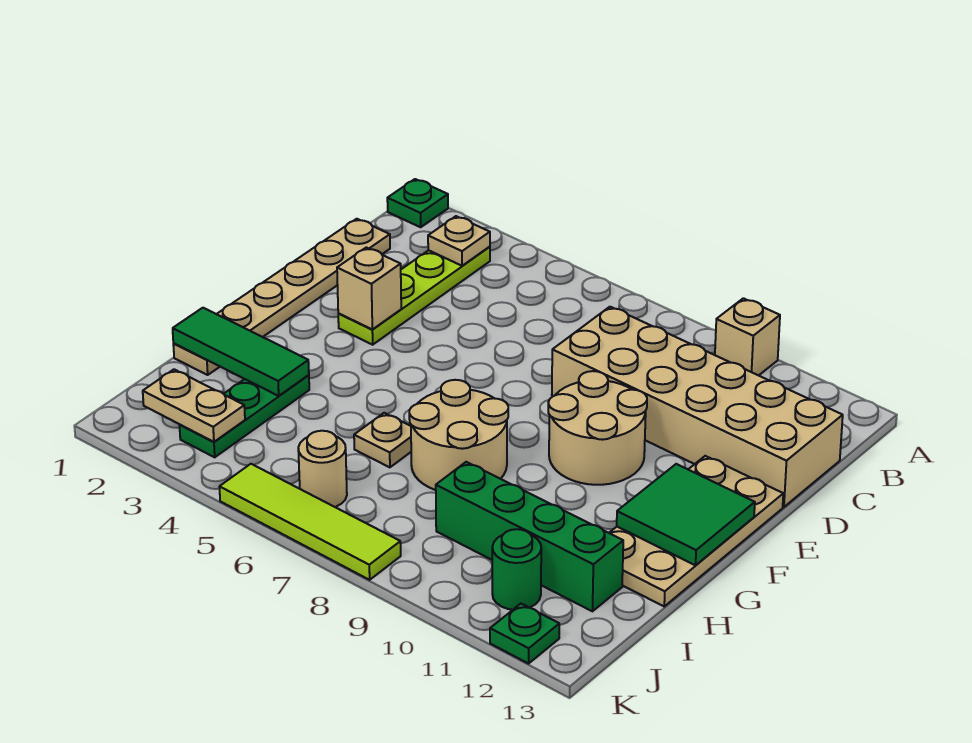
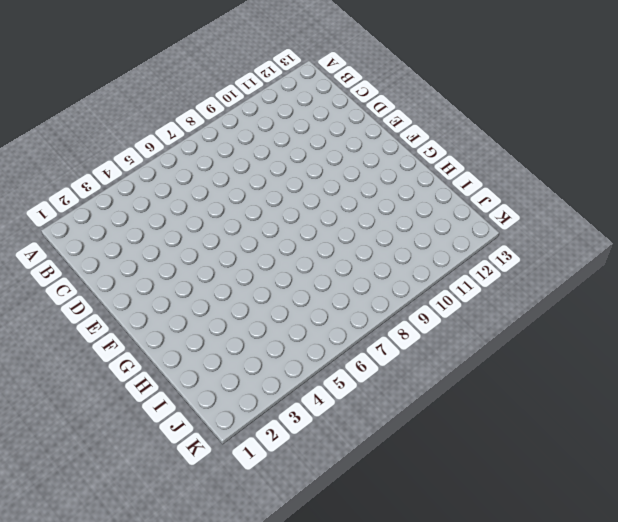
none -> green plate A1 level 1
none -> tan brick A10 level 1
none -> lime plate B3:E3 level 1

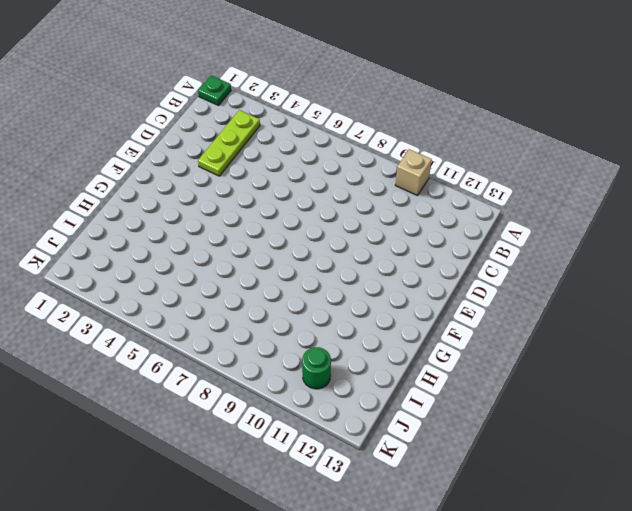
lime plate B3:D3 level 1 -> lime plate B3:E3 level 1
none -> tan plate C1:H1 level 1
none -> tan brick C8:D13 level 1
none -> tan round brick E9:F10 level 1

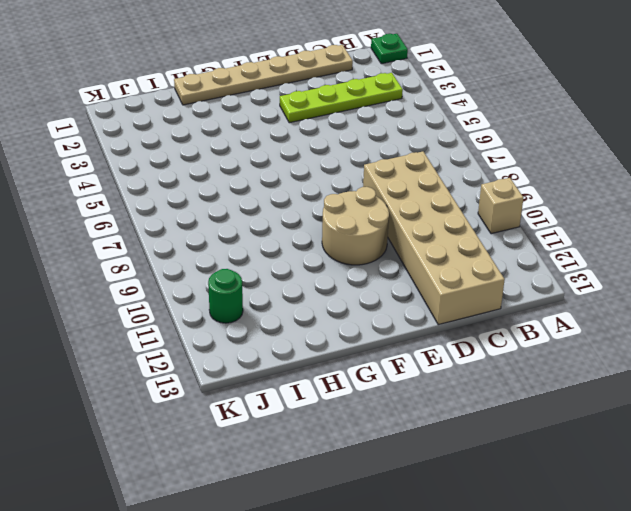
none -> tan plate E12:H13 level 1
none -> tan round brick G7:H8 level 1
none -> green plate H3:J3 level 1

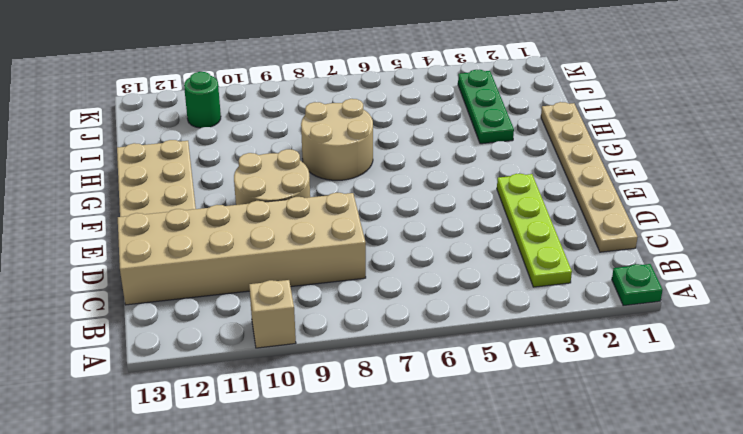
none -> tan plate H6 level 1
none -> green brick I9:I12 level 1
none -> tan round brick J6 level 1

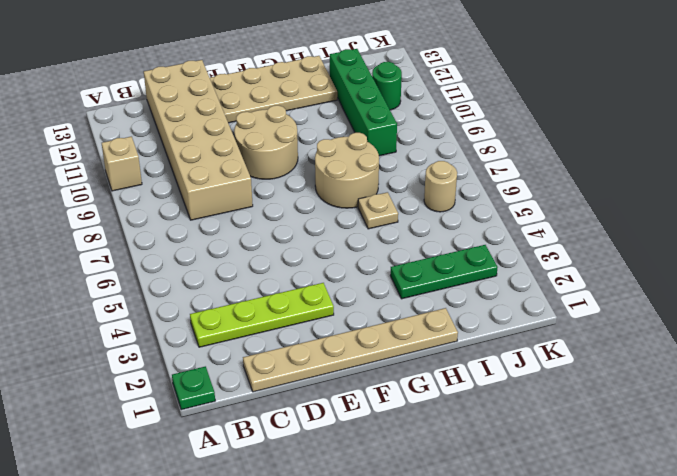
none -> lime tile K5:K8 level 1
none -> green plate K12 level 1
none -> tan plate B3 level 2

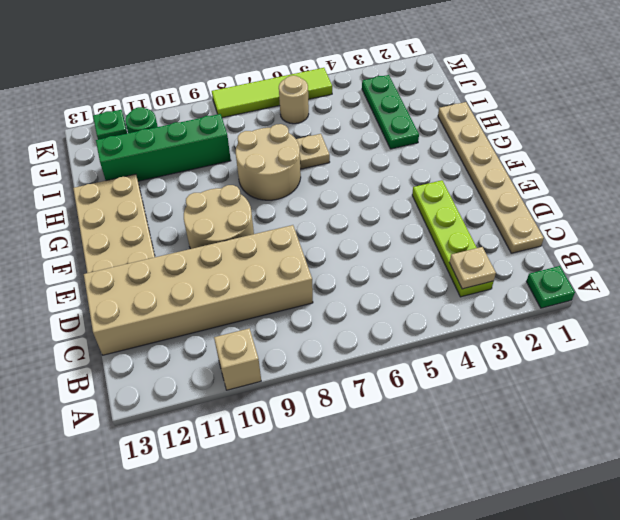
none -> tan brick E3 level 2
none -> green tile F12:G13 level 2
none -> green tile H1:H3 level 2

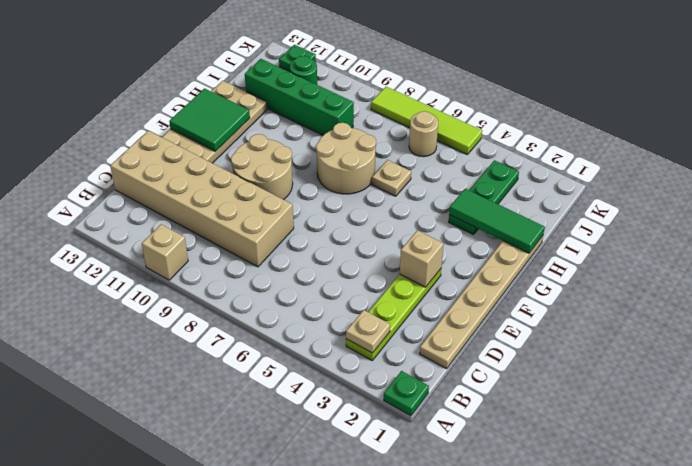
none -> tan plate J2:J3 level 2

